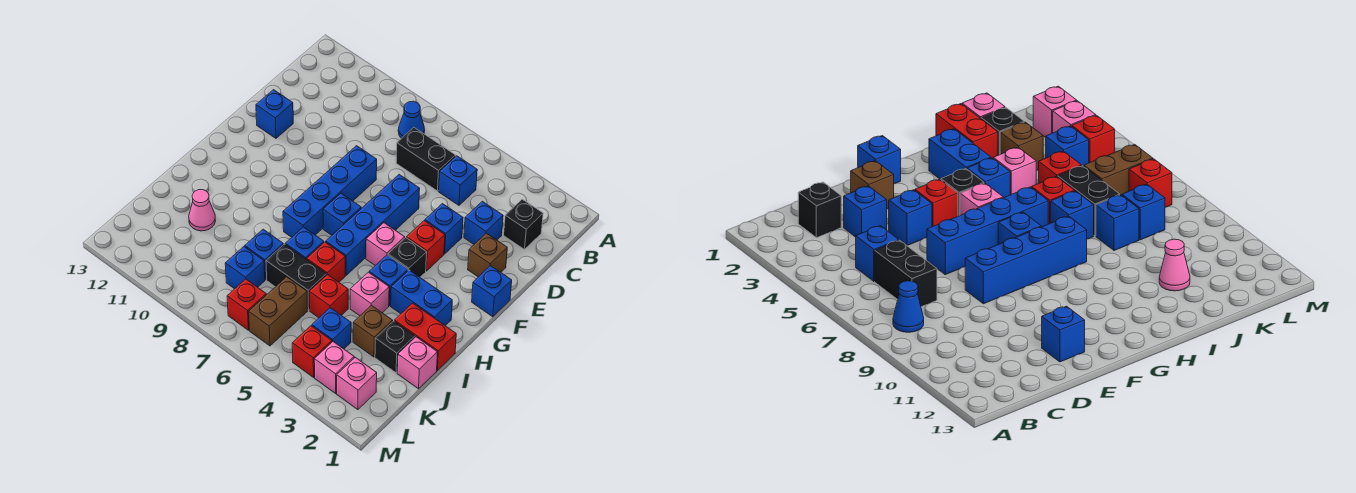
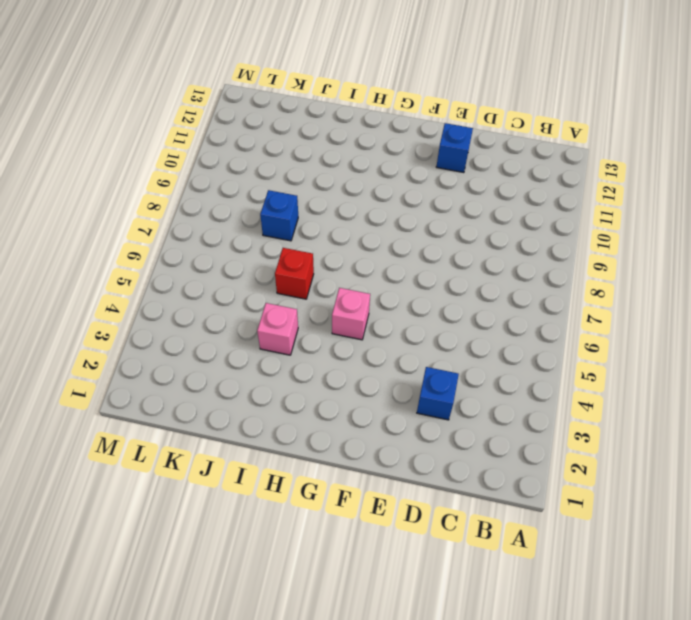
none -> blue cone B8 level 1
none -> black brick C2 level 1
none -> blue brick C5 level 1
none -> black brick C6:C7 level 1

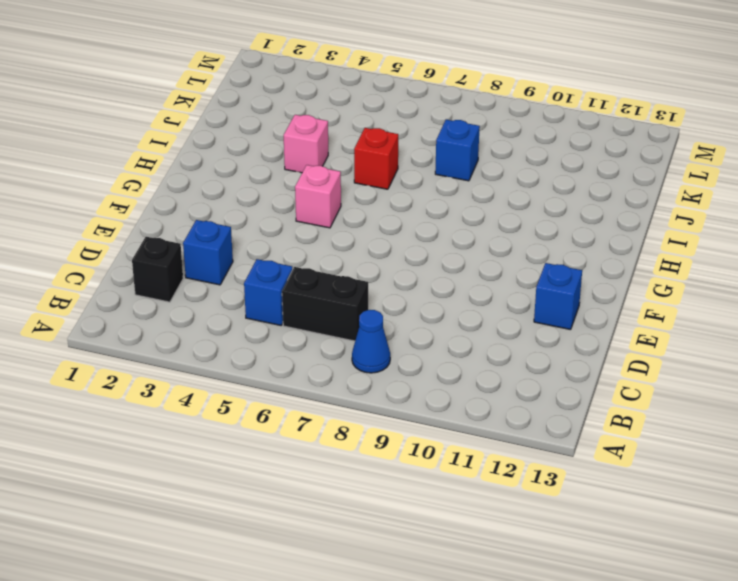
none -> brown brick E2 level 1
none -> blue brick E4 level 1
none -> blue brick E6:H6 level 1
none -> blue brick E8:H8 level 1

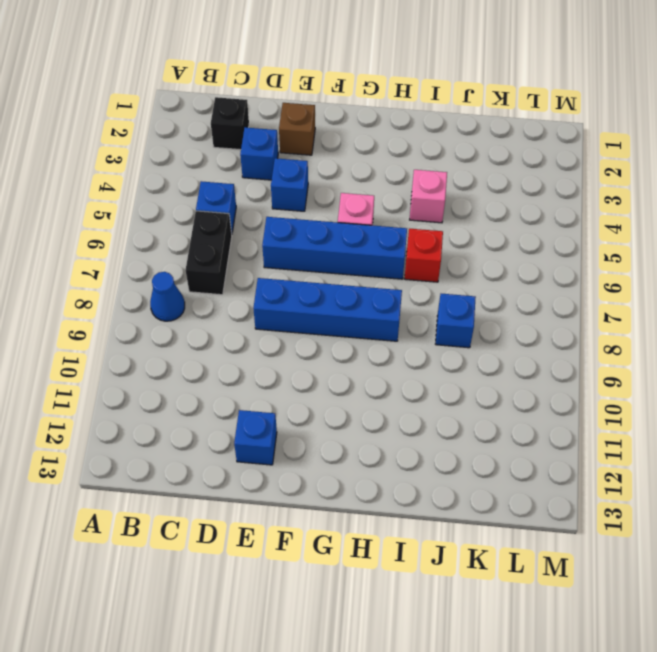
none -> blue brick F1 level 1
none -> red brick F4 level 1
none -> black brick G4 level 1
none -> blue brick G7 level 1

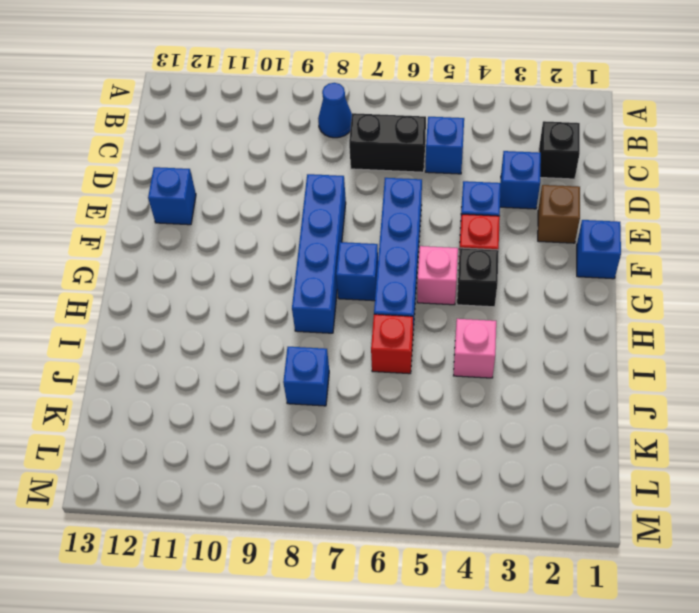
none -> blue brick H2:H3 level 1
none -> blue brick H4 level 1
none -> red brick I1:I2 level 1
none -> blue brick I7 level 1

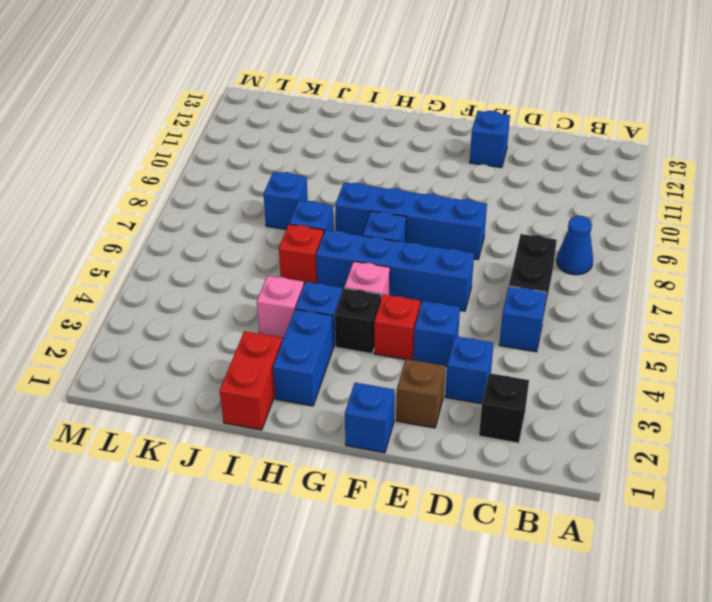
none -> pink brick J1 level 1
none -> black brick J2 level 1
none -> brown brick J3 level 1
none -> red brick J5 level 1

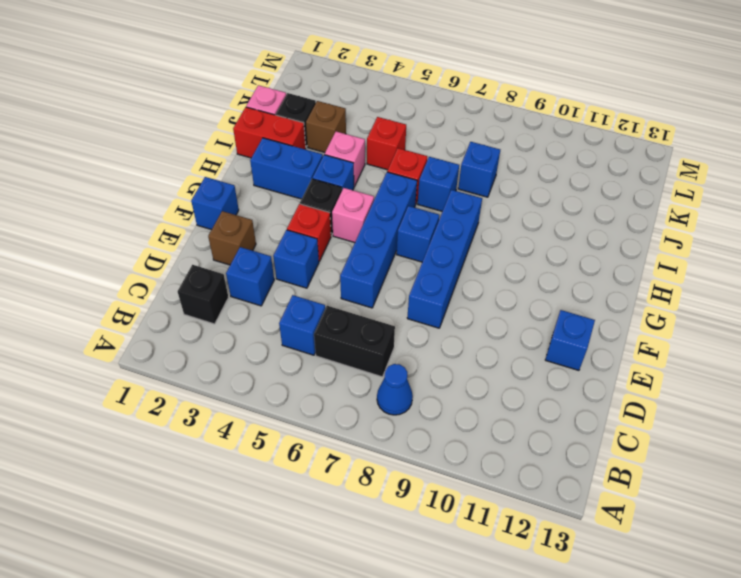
none -> black brick J6:J7 level 1
none -> pink cone J11 level 1
none -> blue brick K4 level 1
none -> brown brick K6:L6 level 1

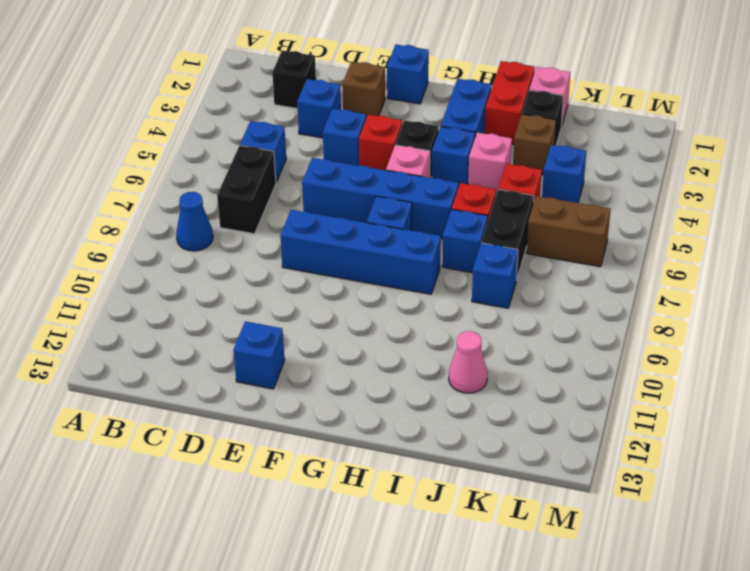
none -> blue brick K8 level 1
none -> pink brick L2 level 1
none -> pink brick L3 level 1
none -> red brick L4 level 1

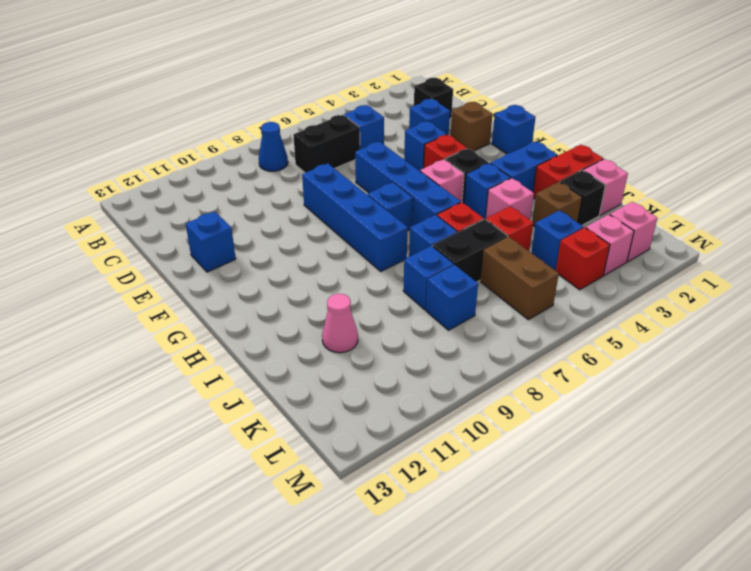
none -> red brick L7 level 1

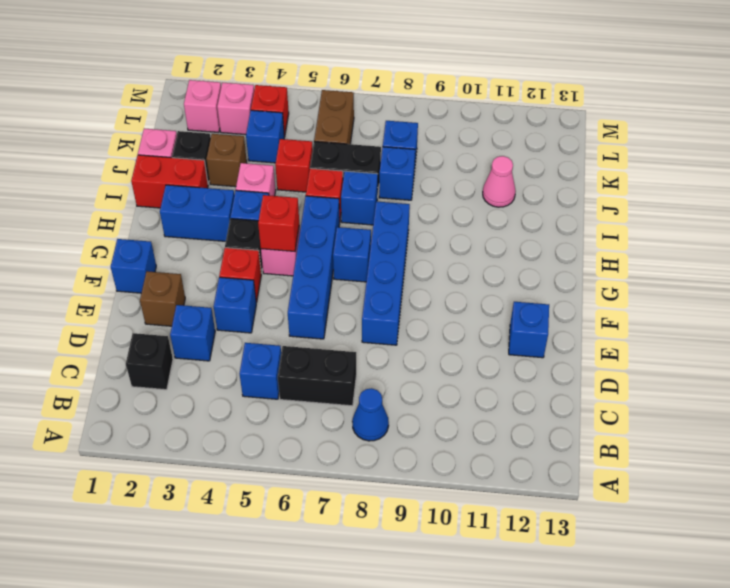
red brick G5 level 2 -> red brick L7 level 1

